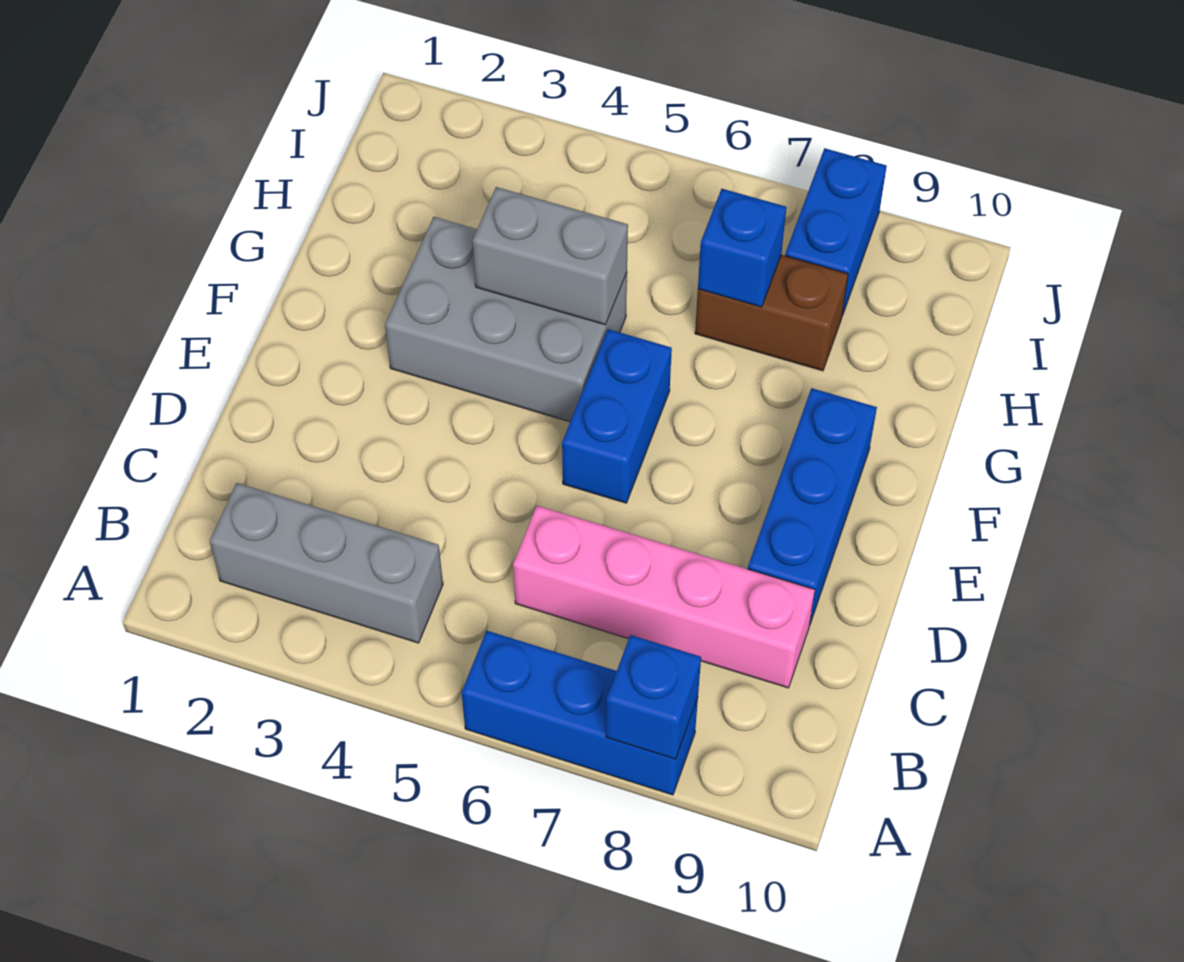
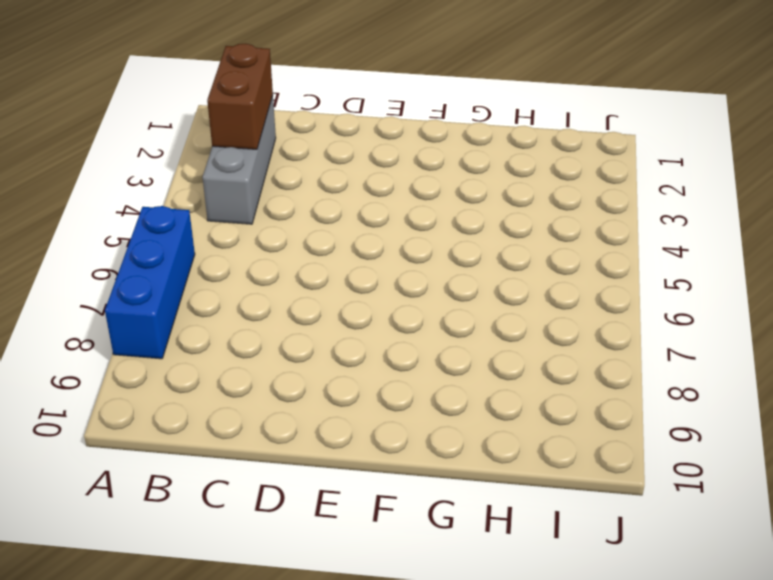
brown brick B2:B3 level 2 -> brown brick H7:H8 level 1
none -> pink brick C6:C9 level 1
none -> blue brick D9:F9 level 1

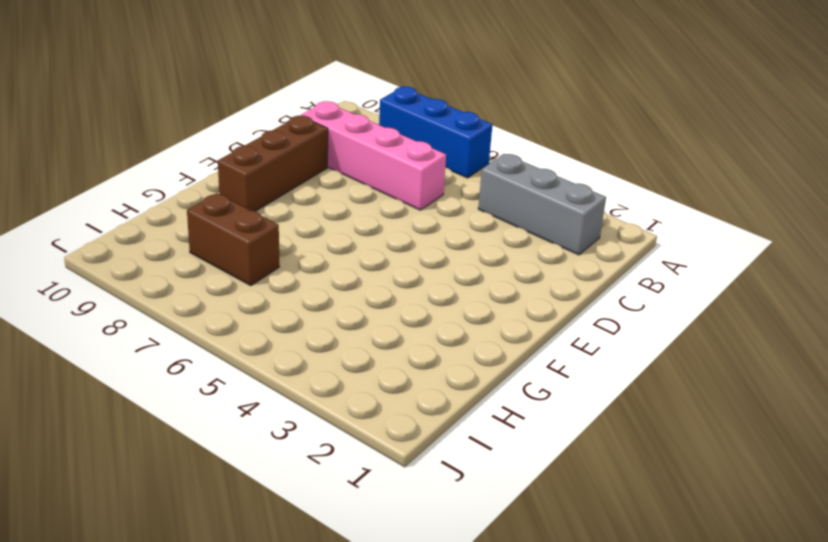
brown brick D9:F9 level 1 -> blue brick D9:F9 level 1
none -> blue brick E6:F6 level 1
none -> grey brick F3:G5 level 1

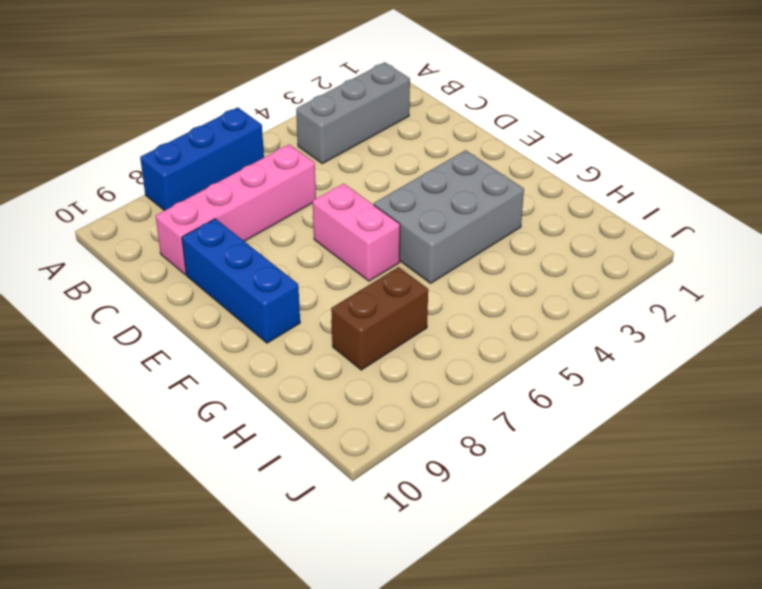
pink brick E6:F6 level 1 -> blue brick E6:F6 level 1
none -> blue brick I8:J8 level 1
none -> blue brick A8 level 2

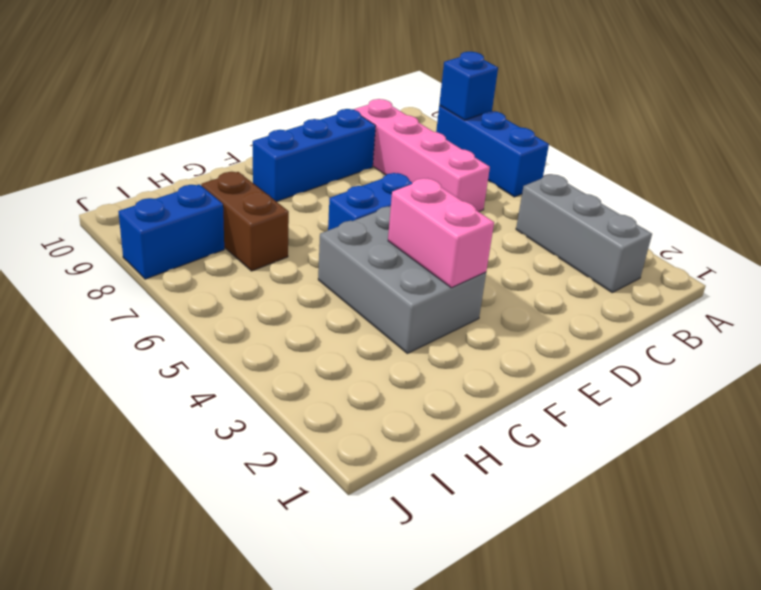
pink brick F3:F4 level 2 -> none
none -> grey brick G4:G5 level 2
none -> blue brick H7 level 2

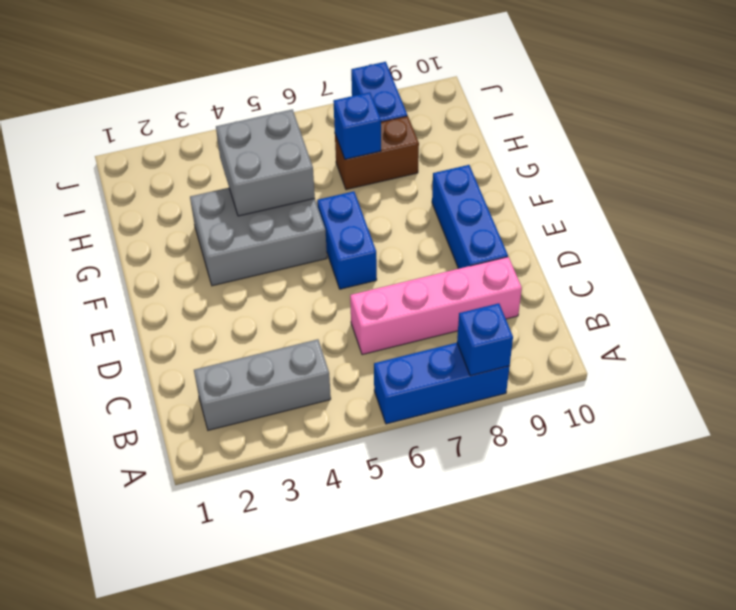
grey brick G4:H5 level 2 -> grey brick G4:G5 level 2

